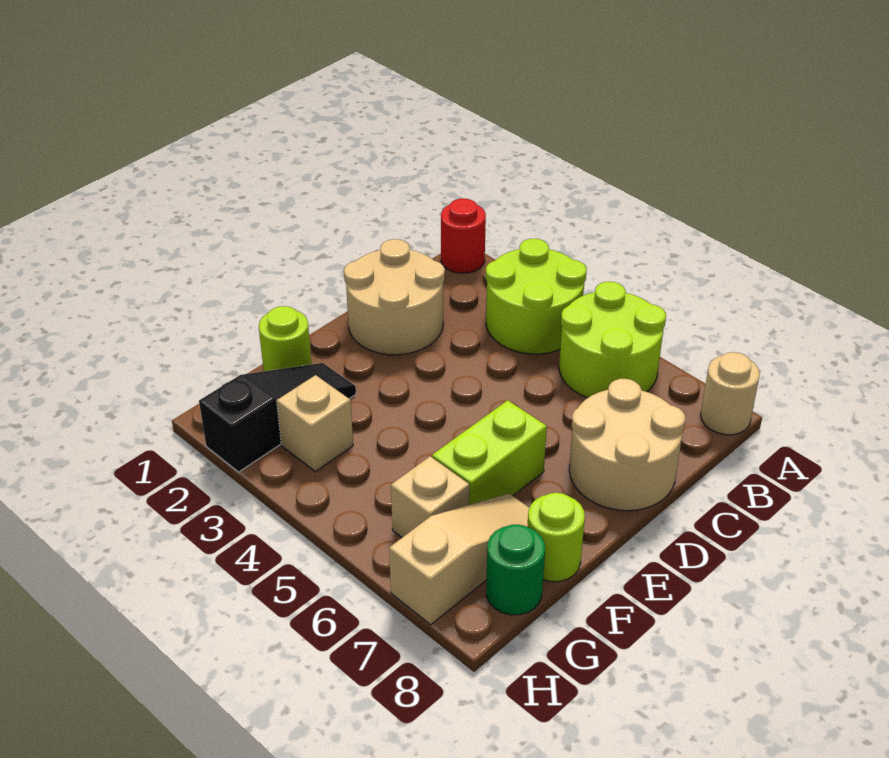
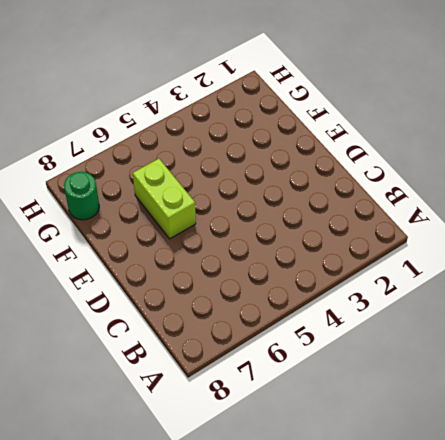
none -> red round brick A1 level 1
none -> lime round brick A3:B4 level 1
none -> lime round brick A5:B6 level 1

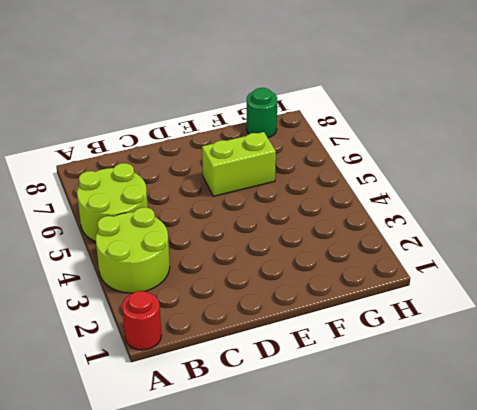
none -> tan round brick A8 level 1
none -> tan round brick C1:D2 level 1
none -> tan round brick C7:D8 level 1

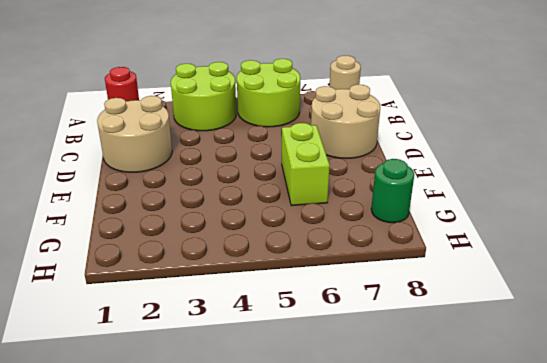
none -> lime round brick F1 level 1
none -> black slope F2:H2 level 1 top H
none -> tan slope F7:H7 level 1 top H

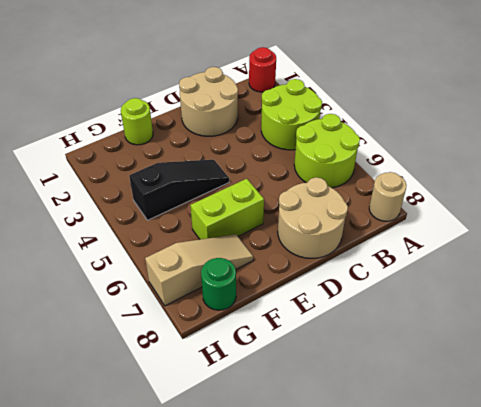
black slope E4:G4 level 1 top G -> black slope F2:H2 level 1 top H
none -> lime round brick F8 level 1
none -> tan brick G3 level 1
none -> tan brick G6 level 1

